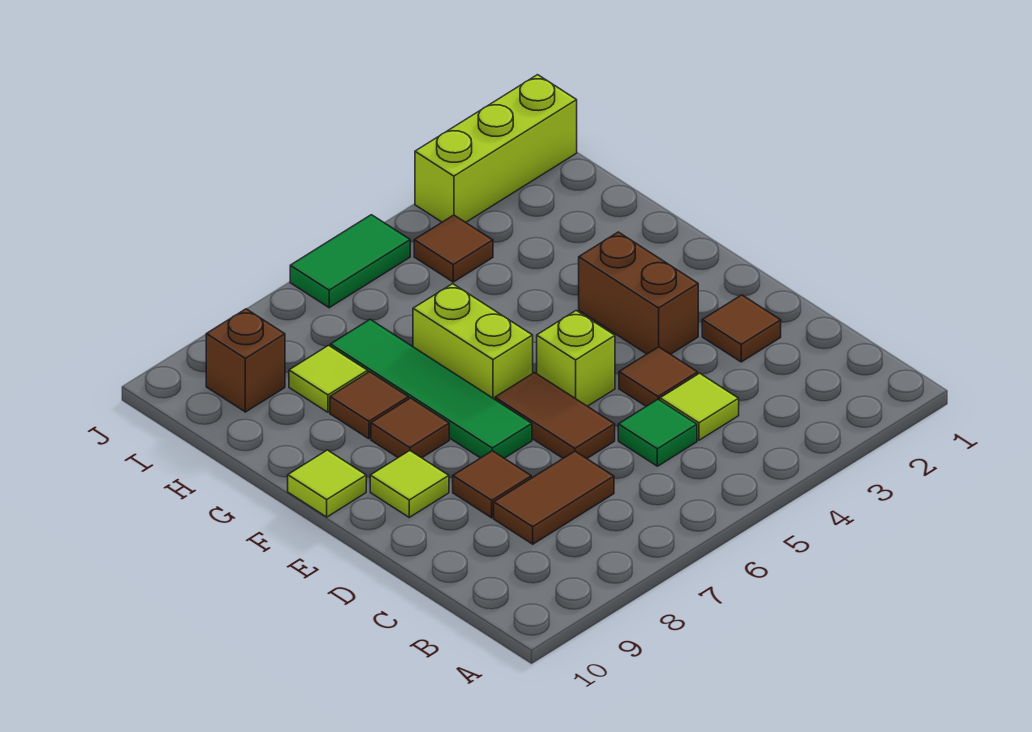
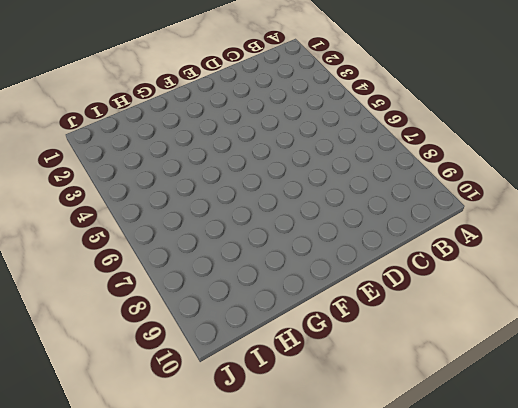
none -> lime tile C4 level 1
none -> green tile C5 level 1
none -> brown tile C7:C8 level 1

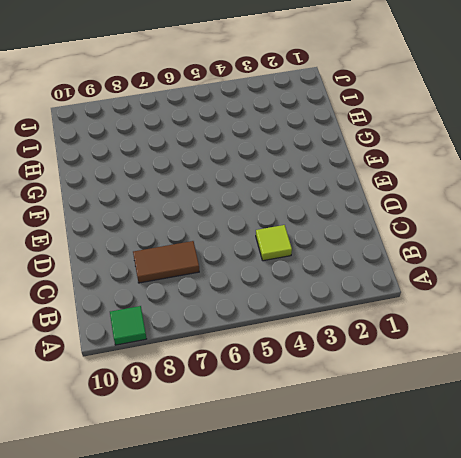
green tile A9 level 1 -> green tile C5 level 1
none -> brown tile D2 level 1
none -> brown tile D4 level 1
none -> brown tile D6:E6 level 1

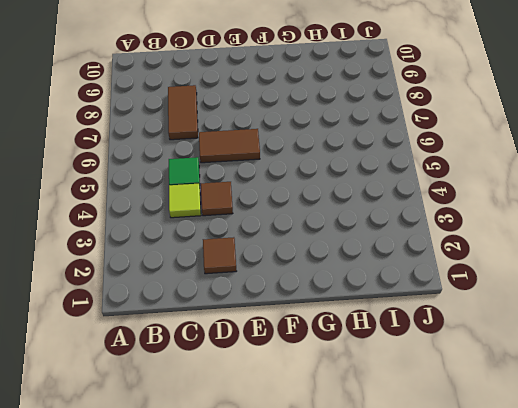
none -> brown tile D8 level 1
none -> brown brick E3:F3 level 1
none -> lime brick E5 level 1

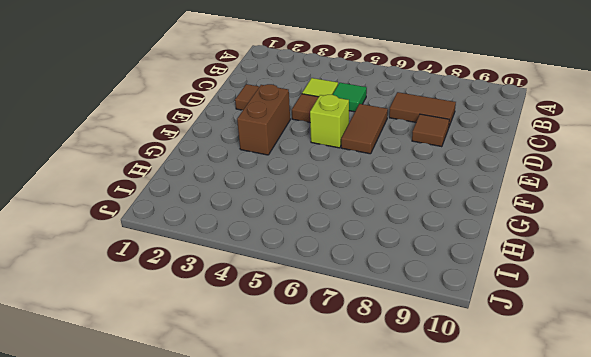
none -> green tile E7:H7 level 1
none -> lime tile E9 level 1
none -> lime brick F6:G6 level 1

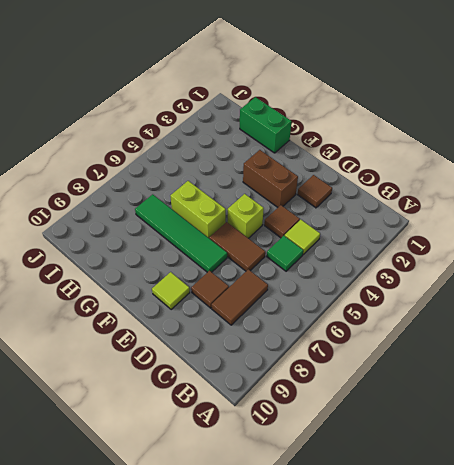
green brick G1:H1 level 1 -> none
none -> brown tile F8 level 1
none -> lime tile F10 level 1
none -> brown tile G8 level 1

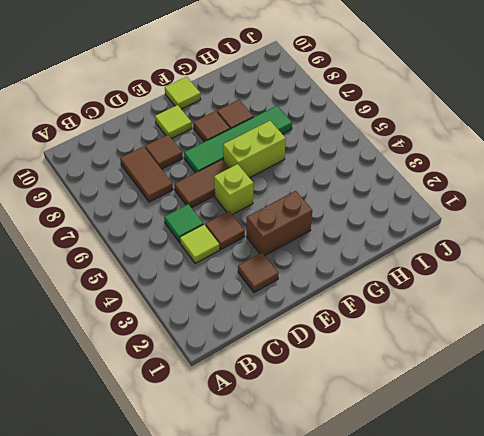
none -> lime tile H8 level 1
none -> brown tile I4 level 1
none -> brown brick I9 level 1

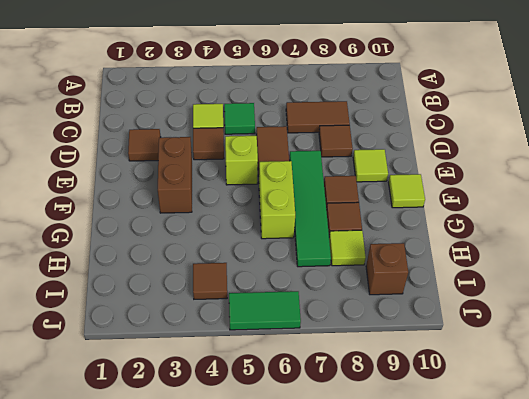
none -> lime brick J1:J3 level 1

